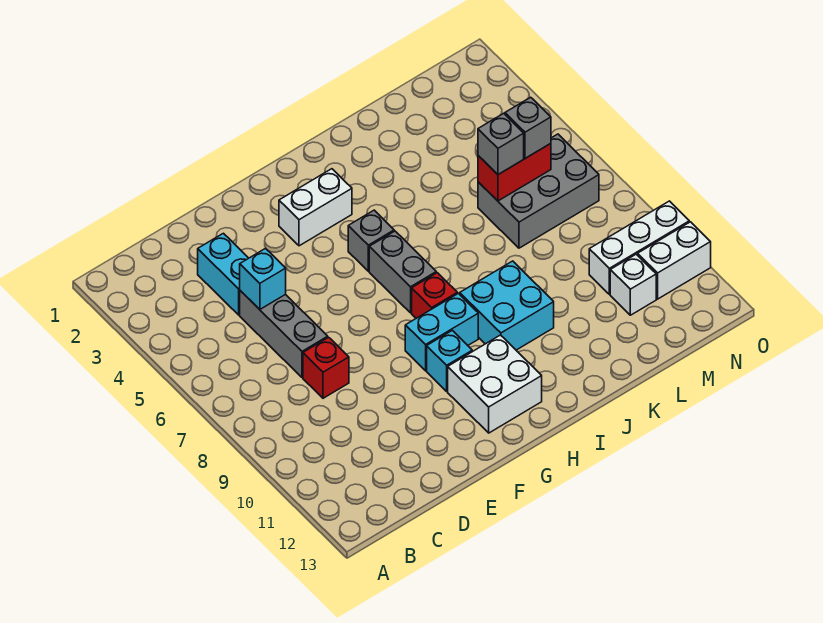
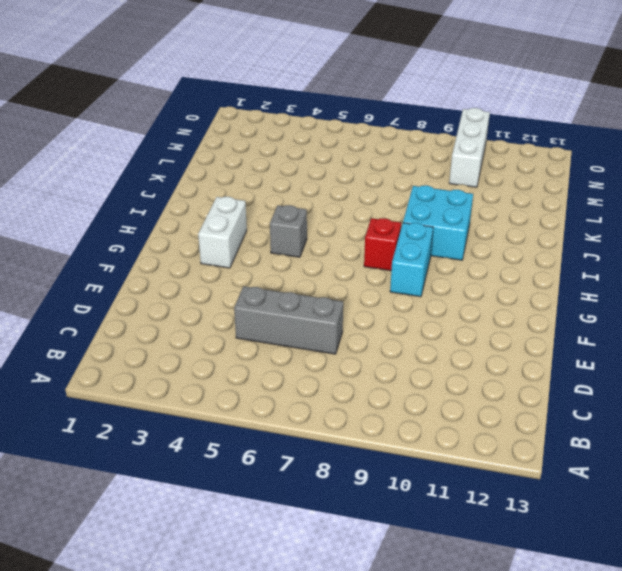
none -> cyan brick D3:D4 level 1
none -> red brick D8 level 1
none -> cyan brick G10 level 1

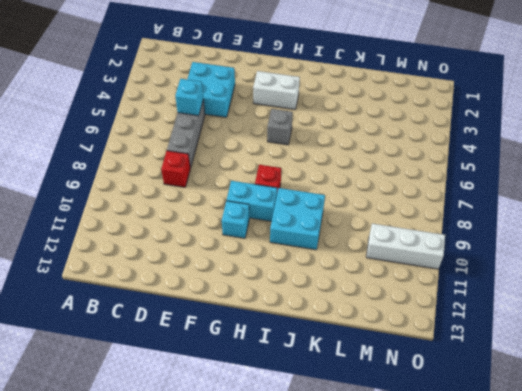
cyan brick D3:E4 level 1 -> cyan brick D3:D4 level 1
none -> white brick G11:H12 level 1
none -> grey brick H6:H7 level 1
none -> grey brick L6:N7 level 1

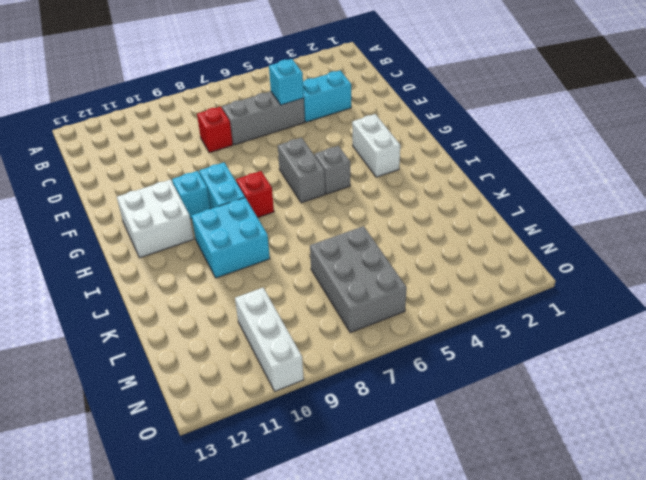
grey brick G6:H6 level 1 -> grey brick H6:H7 level 1
none -> white brick M11 level 1
none -> white brick N11:O11 level 1
none -> red brick L6:M6 level 2

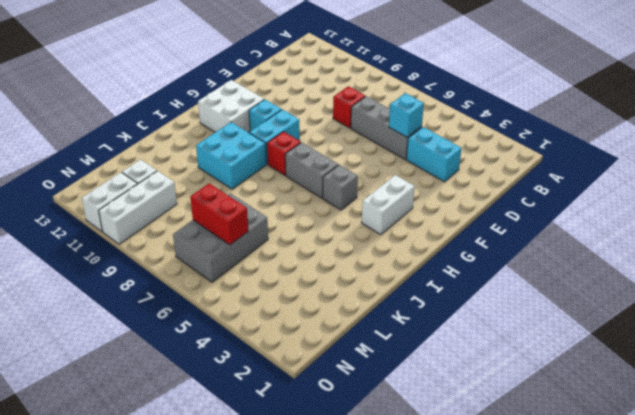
red brick M6:M7 level 2 -> red brick L6:M6 level 2
none -> grey brick L6 level 3
none -> grey brick M6 level 3

